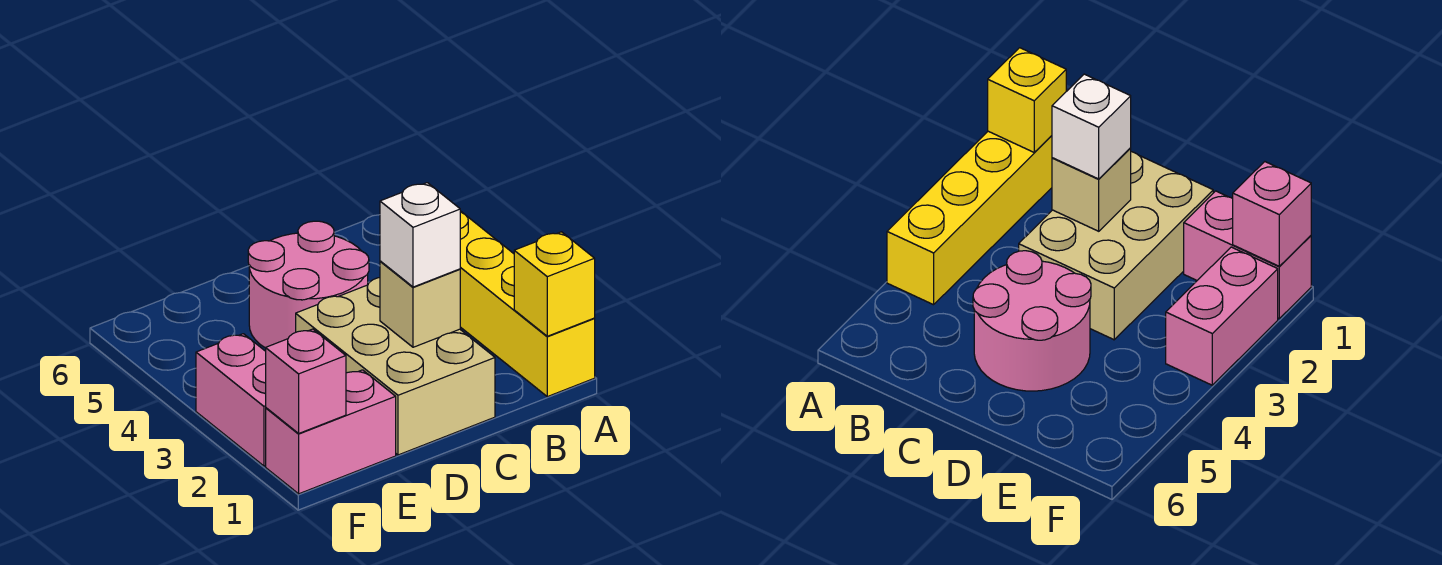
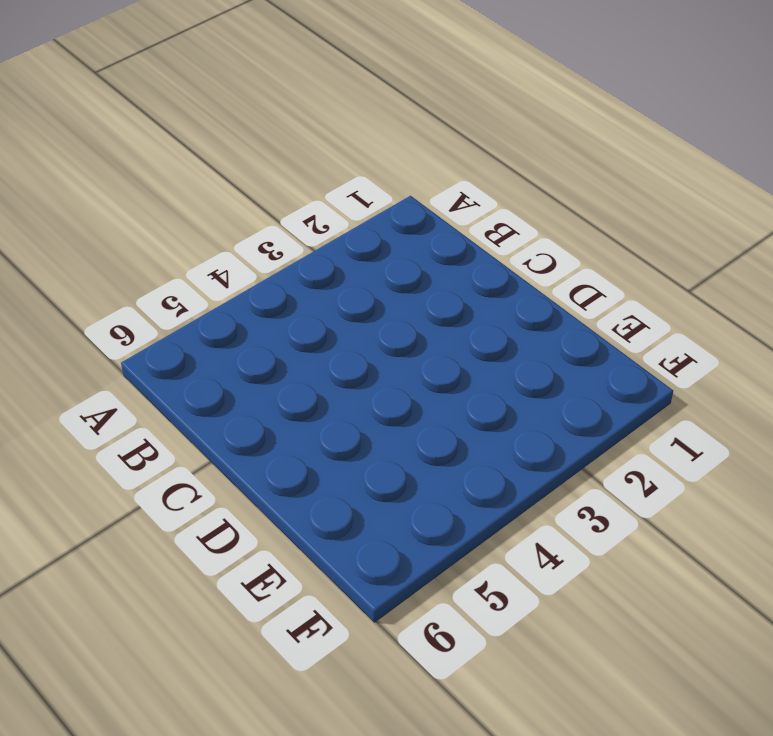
none -> yellow brick A1:A4 level 1
none -> tan brick C1:D3 level 1

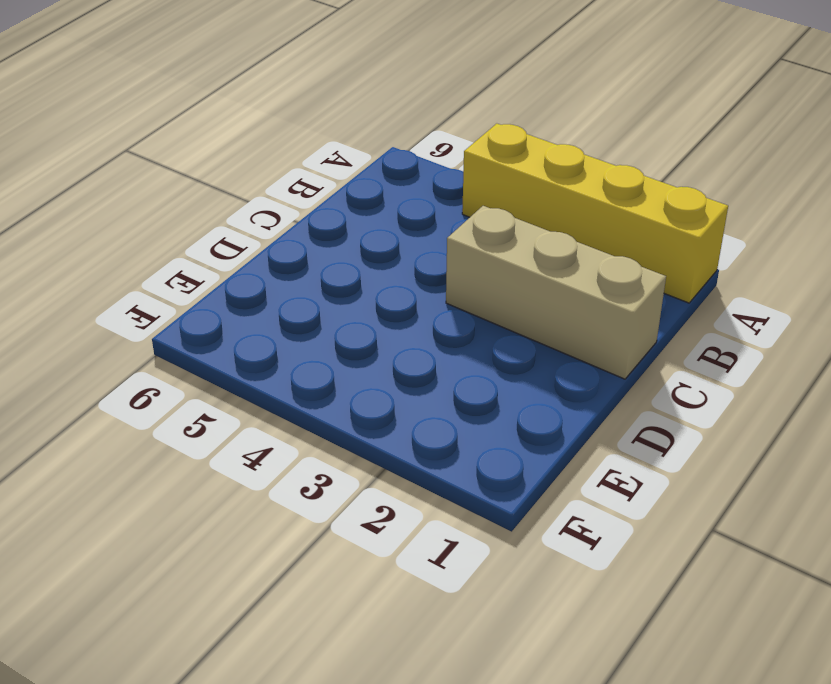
tan brick C1:C3 level 1 -> tan brick C1:D3 level 1
none -> pink round brick C4:D5 level 1
none -> pink brick E1:F1 level 1

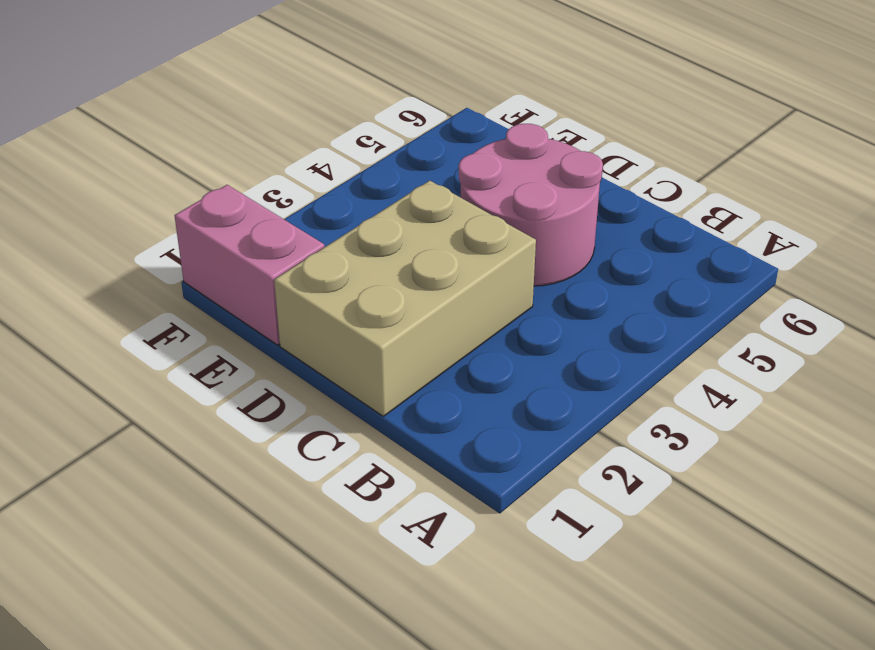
none -> yellow brick A1:A4 level 1
none -> pink brick F2:F3 level 1

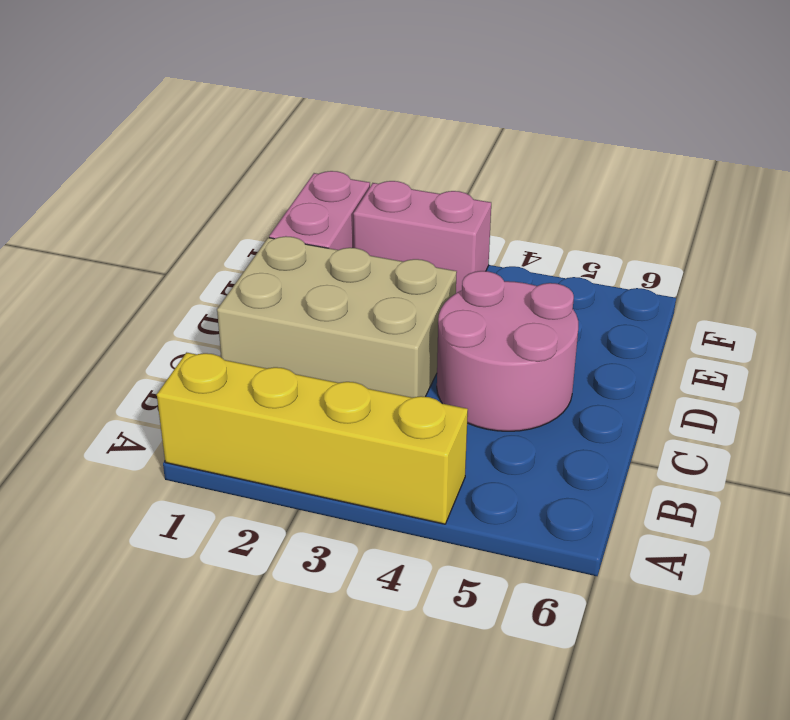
none -> yellow brick A1 level 2
none -> tan brick C2 level 2

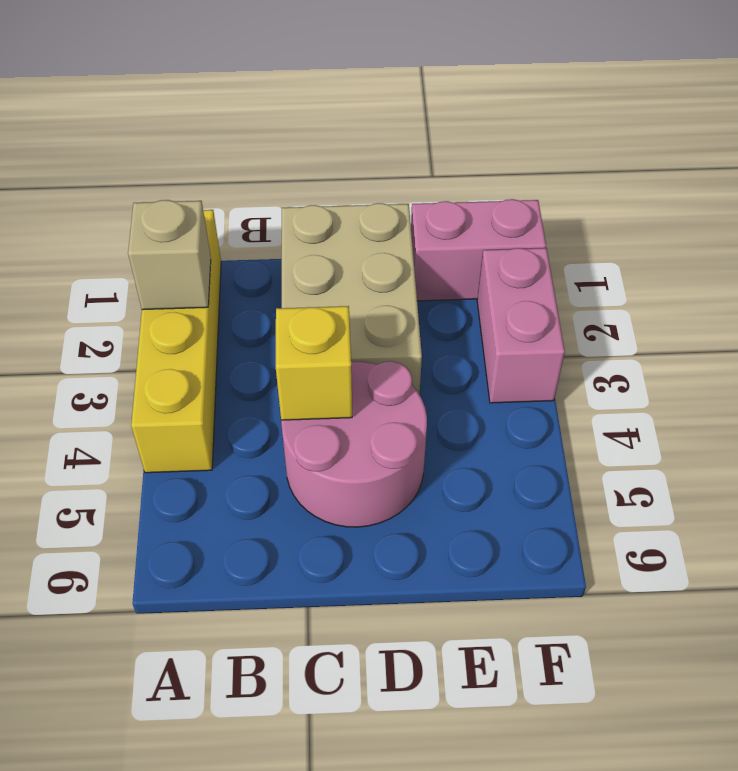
tan brick A2 level 2 -> tan brick C2 level 2
yellow brick C4 level 2 -> yellow brick A1 level 2
none -> pink brick F1 level 2
none -> white brick C2 level 3

